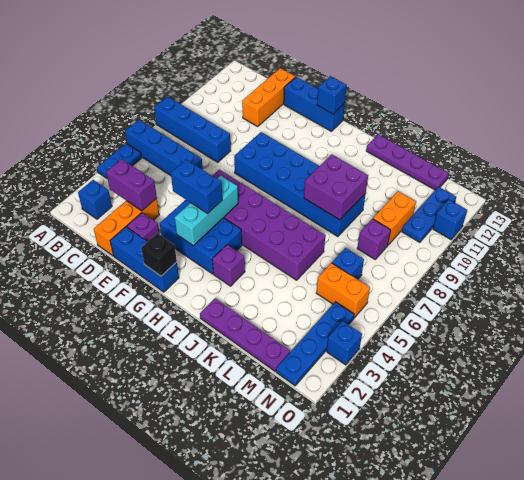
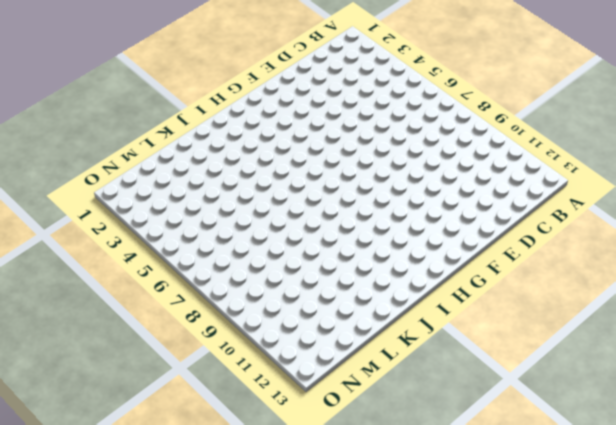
none -> blue plate A4:A5 level 1
none -> blue brick A6:D6 level 1
none -> blue brick A8:D8 level 1

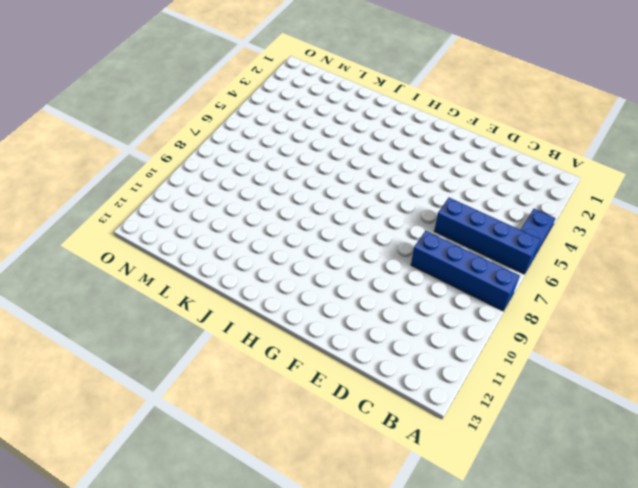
none -> blue brick B2 level 1
none -> orange brick D1:D3 level 1
none -> orange brick D11:D13 level 1

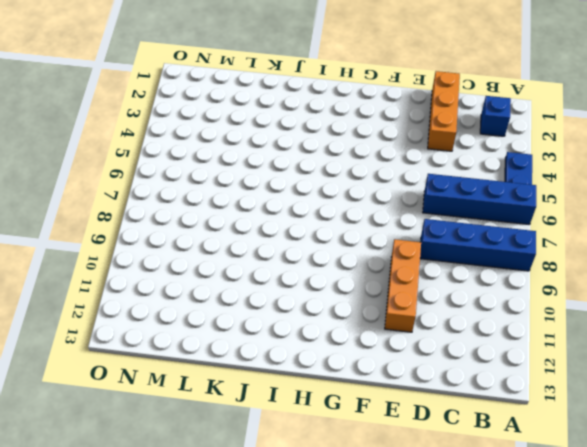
orange brick E9:E11 level 1 -> orange brick D11:D13 level 1
none -> blue brick E1:G1 level 1
none -> purple brick E2 level 1
none -> blue brick E13:G13 level 1

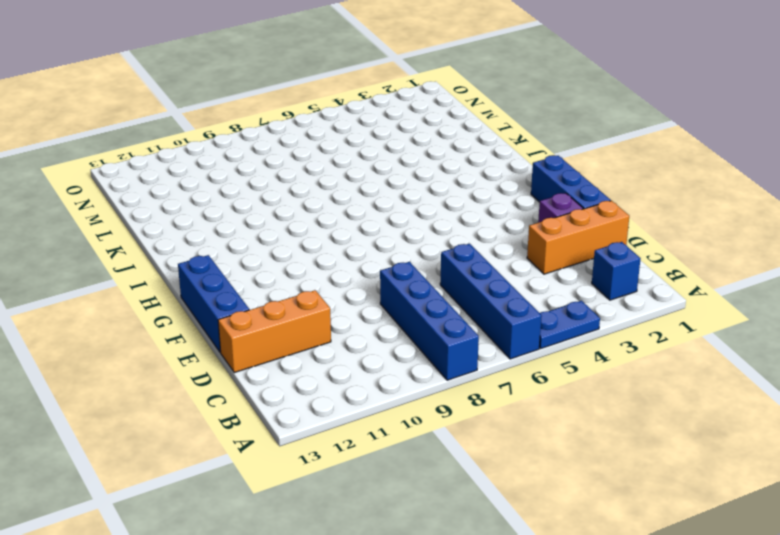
none -> blue brick F3:H4 level 1
none -> purple brick F5:K6 level 1
none -> blue brick F8:K9 level 1

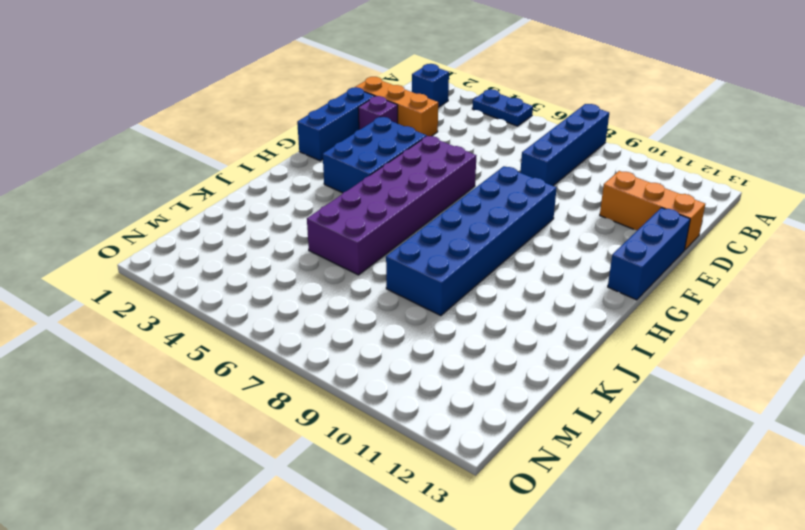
none -> blue brick A6:D6 level 1
none -> purple brick I3 level 1
none -> purple plate J1:M1 level 1

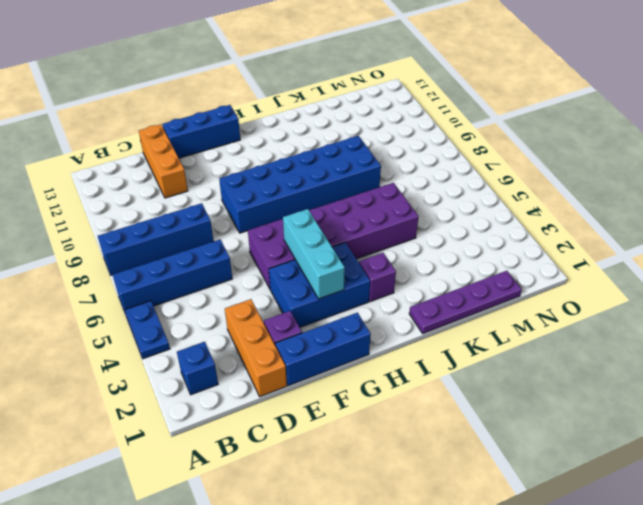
none -> purple plate J13:M13 level 1
none -> orange brick M5:N5 level 1
none -> blue brick M6 level 1

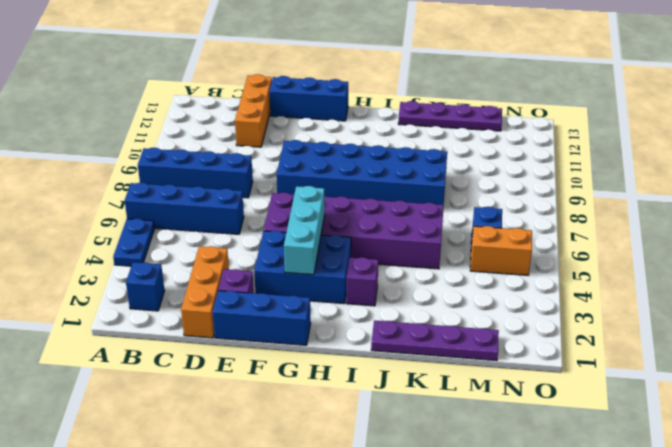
none -> purple brick M8 level 1
none -> orange brick M9:M10 level 1
none -> blue plate N1:N4 level 1

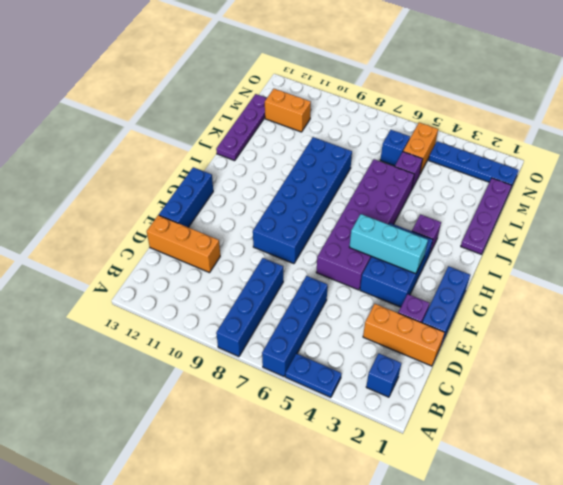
purple brick L5 level 1 -> purple brick M8 level 1
orange brick M11:M12 level 1 -> orange brick M9:M10 level 1
none -> blue plate N10:N12 level 1
none -> blue brick O3 level 1
none -> blue brick O11 level 1

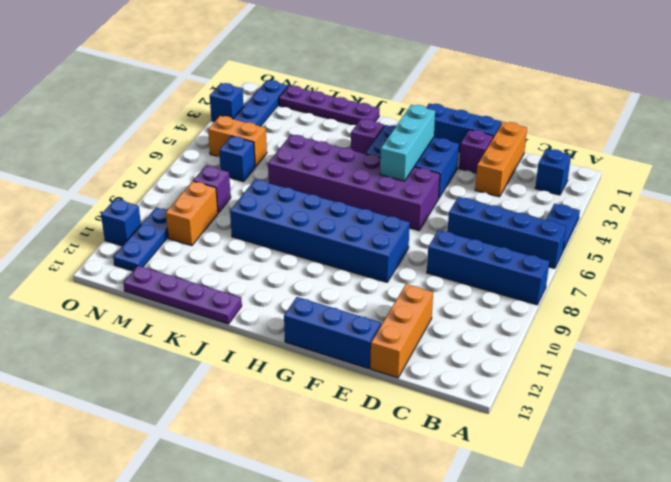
none -> purple brick C3:D3 level 2
none -> black brick G1 level 2
none -> blue brick G13 level 2

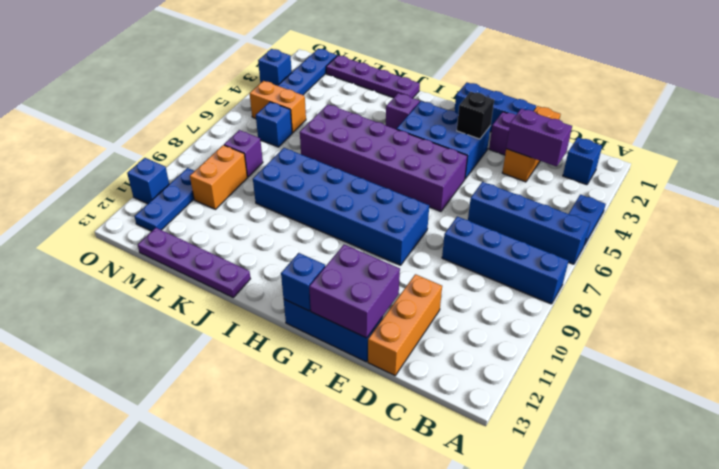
purple brick E12:F13 level 2 -> purple brick J8:K9 level 2
black brick F3 level 2 -> black brick G1 level 2
none -> cyan brick G3:G5 level 2
none -> blue brick F4:G4 level 3

